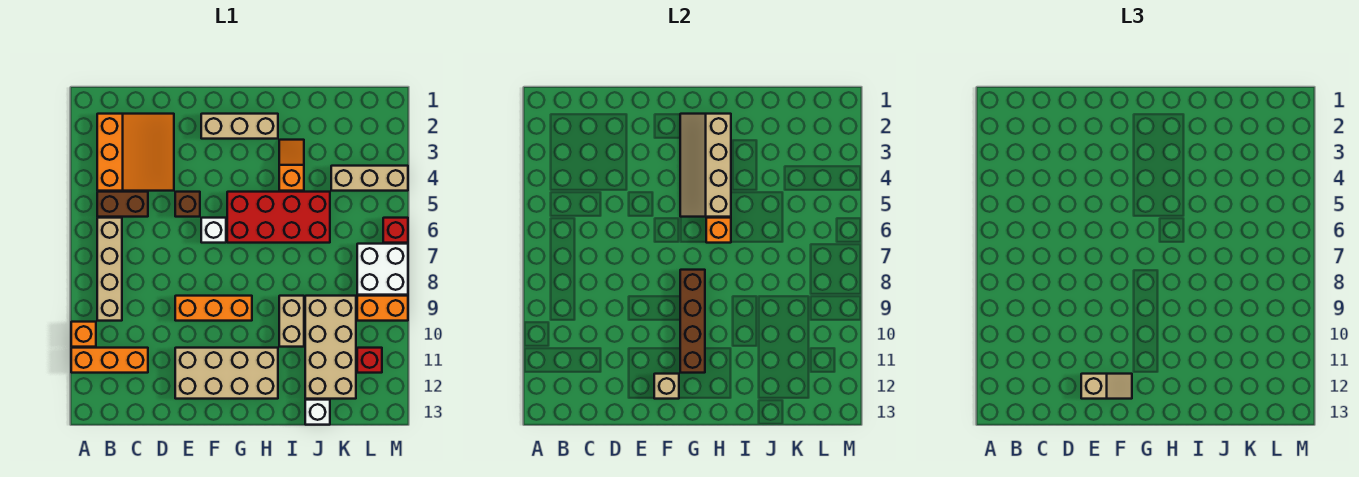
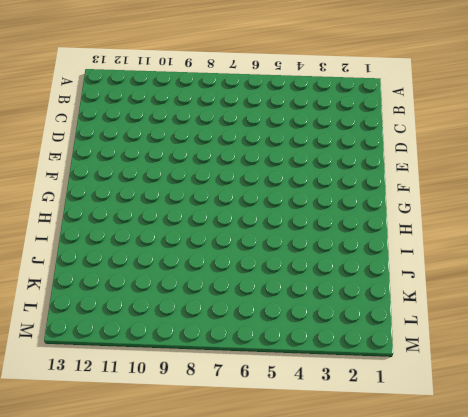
none -> orange brick A10 level 1
none -> orange brick A11:C11 level 1
none -> orange slope B2:D4 level 1 top B

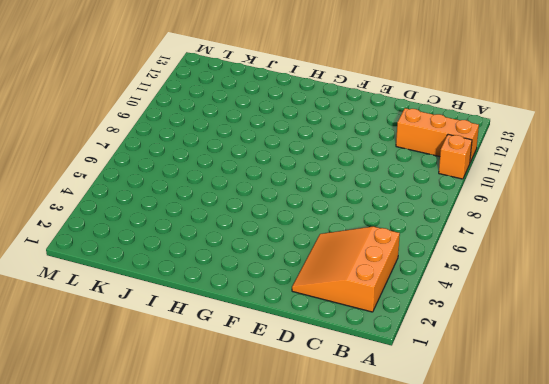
none -> brown brick B5:C5 level 1
none -> tan brick B6:B9 level 1
none -> brown brick E5 level 1

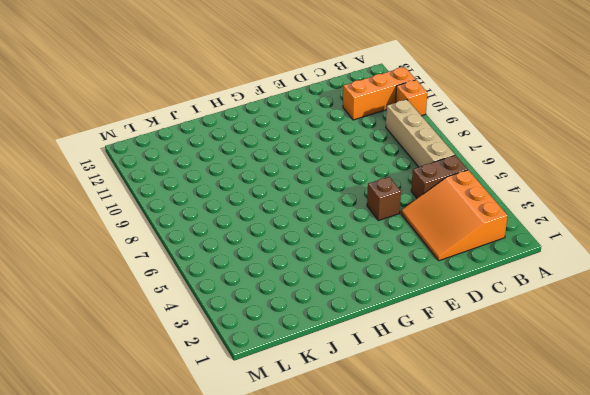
none -> orange brick E9:G9 level 1
none -> tan brick E11:H12 level 1
none -> tan brick F2:H2 level 1

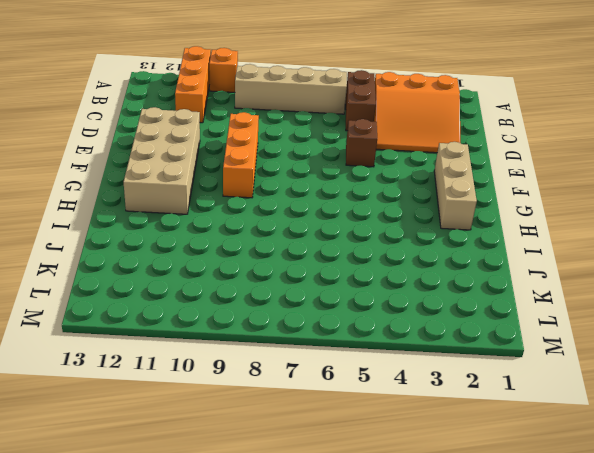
none -> white brick F6 level 1
none -> red brick G5:J6 level 1
none -> orange slope I3:I4 level 1 top 4

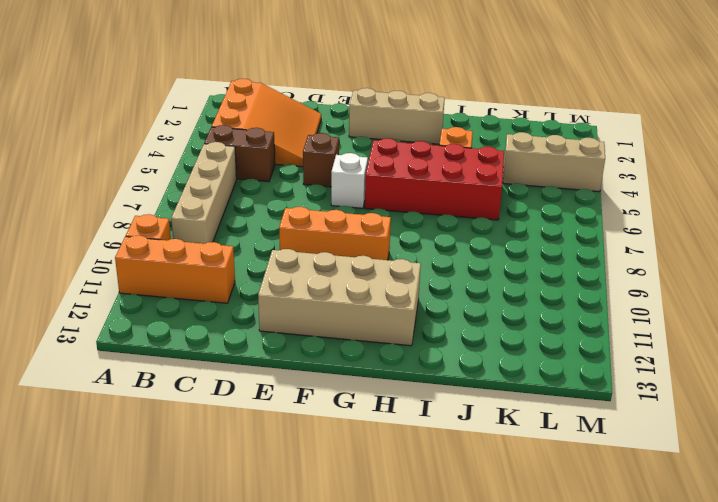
none -> tan brick I9:I10 level 1
none -> tan brick J9:K12 level 1
none -> white brick J13 level 1

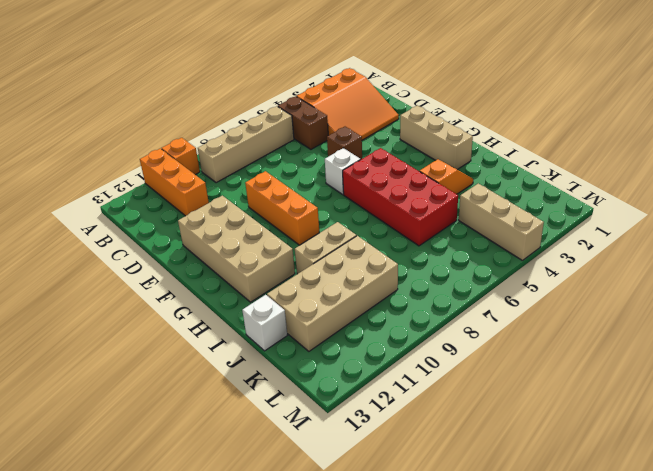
none -> white brick L7:M8 level 1
none -> orange brick L9:M9 level 1
none -> red brick L11 level 1

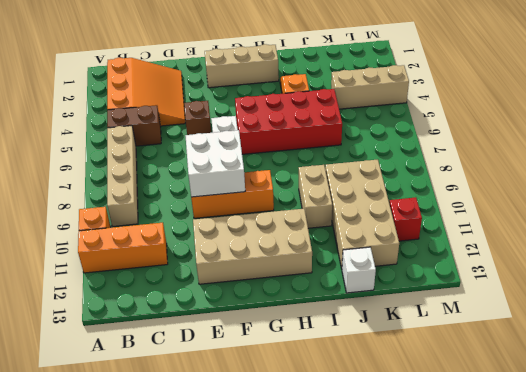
white brick E8:F9 level 2 -> white brick L7:M8 level 1
none -> orange brick L9:M9 level 1
none -> red brick M6 level 1
none -> tan brick F12 level 2

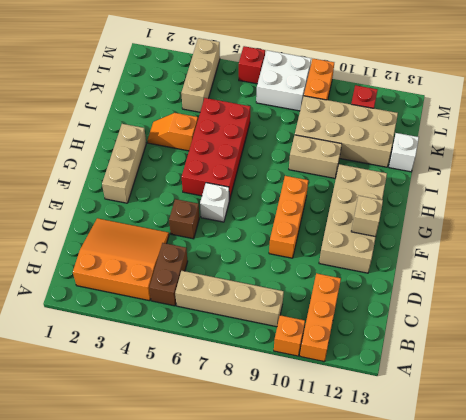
none -> tan slope G2:H5 level 2 top H
none -> brown brick G8:G11 level 2
none -> orange brick H6 level 2

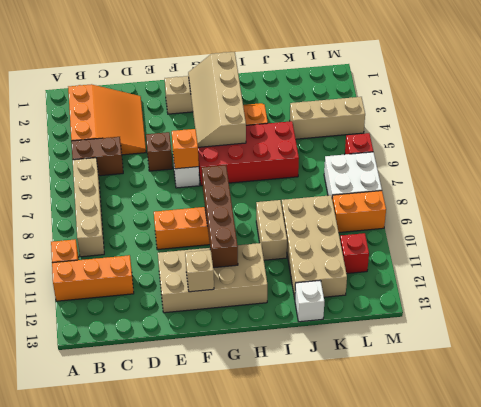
orange brick F6 level 2 -> orange brick H6 level 2
none -> tan slope E12:F12 level 3 top E

